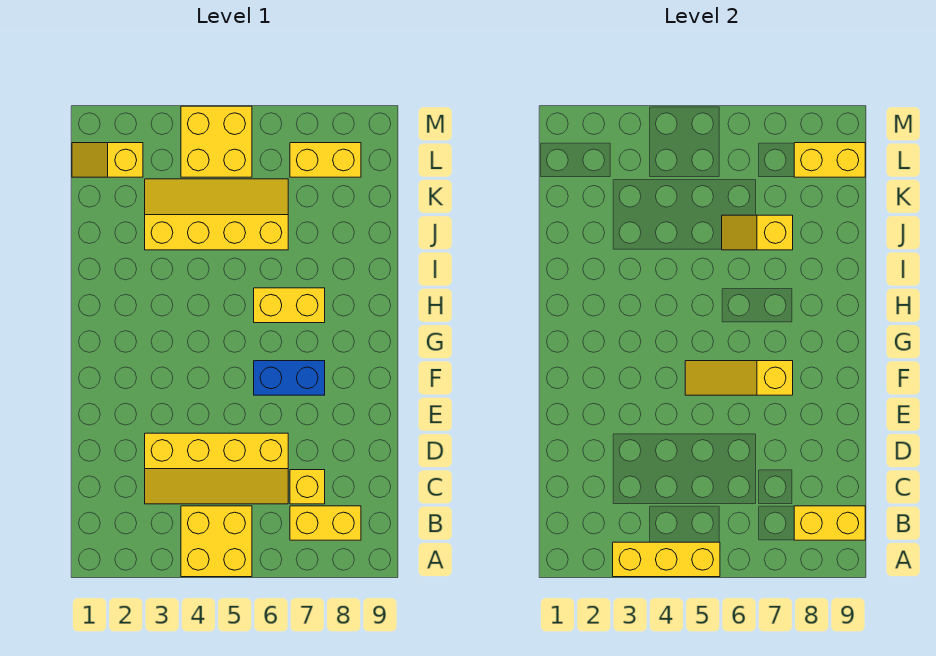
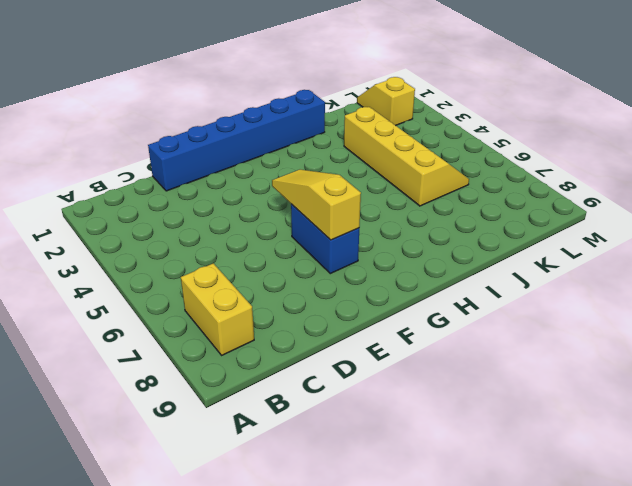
blue brick D1:I1 level 1 -> none
none -> yellow brick A4:B5 level 1
none -> yellow slope C3:D6 level 1 top D
none -> yellow brick C7 level 1

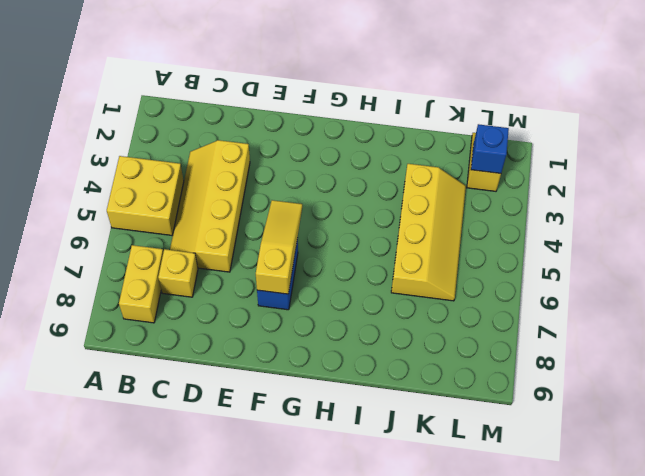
blue brick L2 level 2 -> none
none -> yellow brick H6:H7 level 1
none -> yellow brick L4:M5 level 1
none -> yellow brick L7:L8 level 1

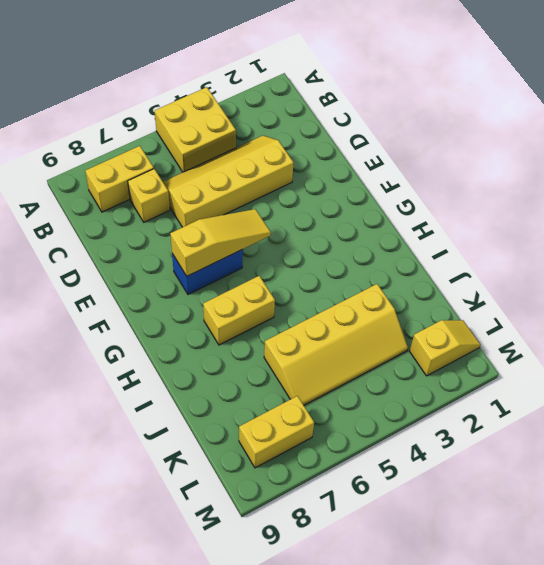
none -> yellow brick L4:M5 level 1
none -> yellow brick A3:A5 level 2
none -> yellow brick B8:B9 level 2

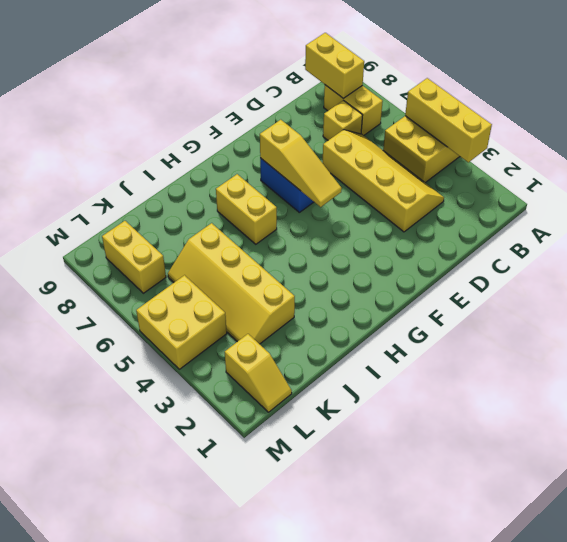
none -> yellow slope J6:J7 level 2 top 7
none -> yellow brick L8:L9 level 2

